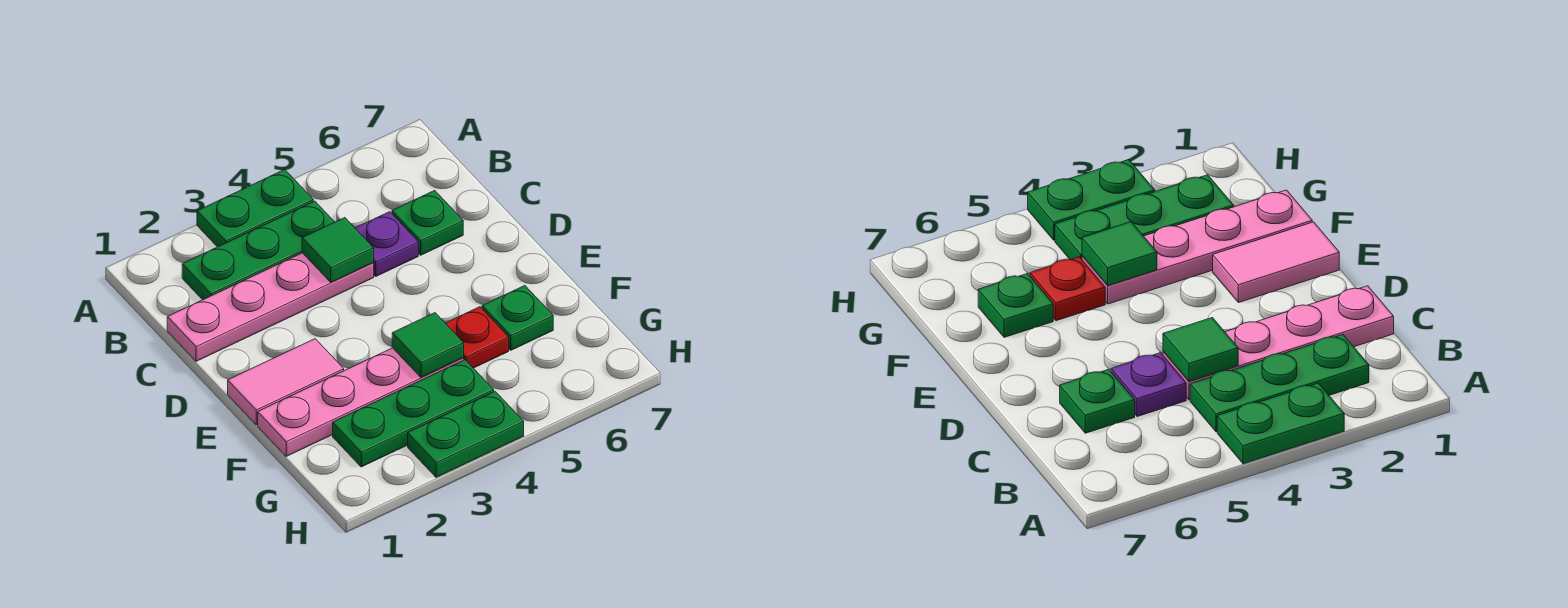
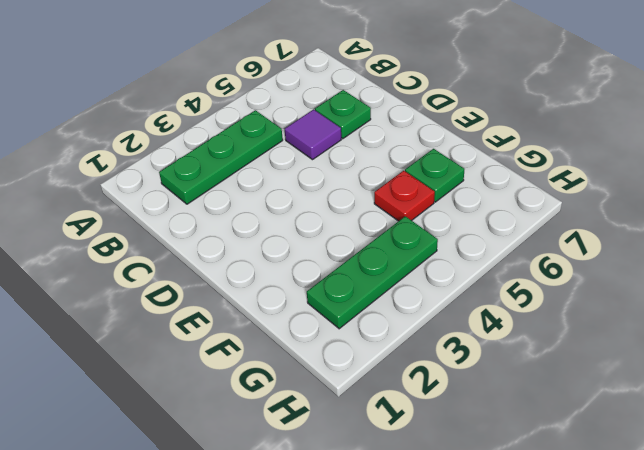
purple tile C5 level 1 -> purple plate C5 level 1
none -> green plate A3:A4 level 1
none -> pink plate C1:C4 level 1
none -> pink tile E1:E2 level 1

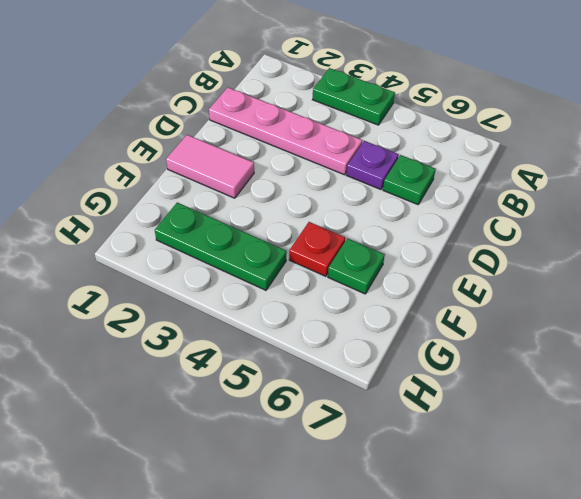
none -> green plate B2:B4 level 1
none -> pink plate F1:F4 level 1
none -> green plate H3:H4 level 1

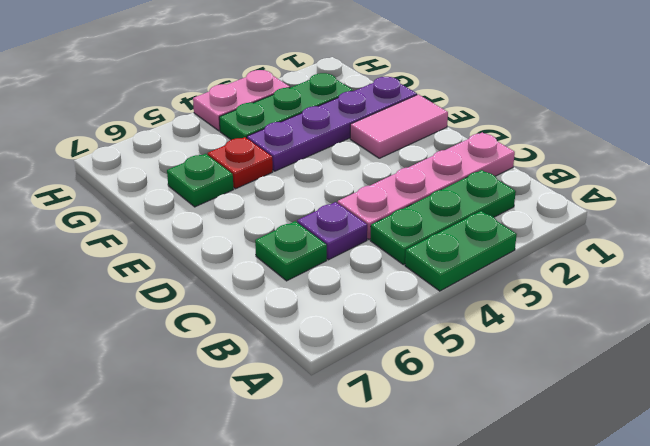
purple plate F1:F4 level 1 -> pink plate F1:F4 level 1
pink plate H3:H4 level 1 -> green plate H3:H4 level 1
none -> green tile C4 level 2
none -> green tile F4 level 2

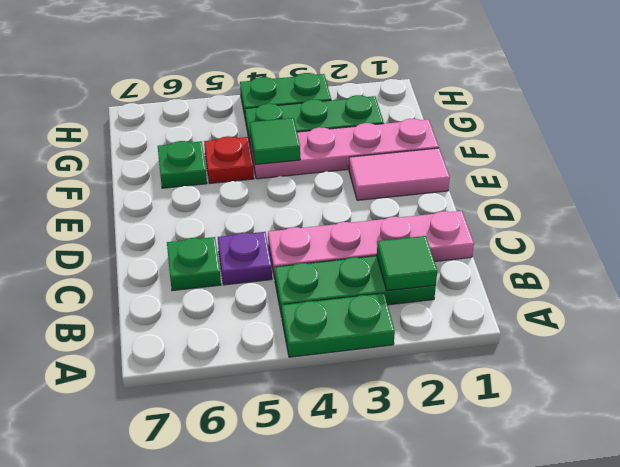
green tile B2 level 2 -> green tile C4 level 2

